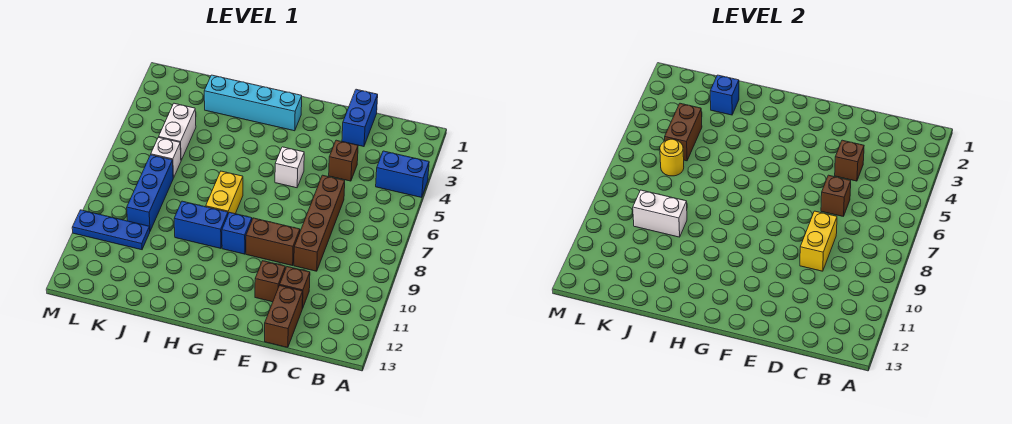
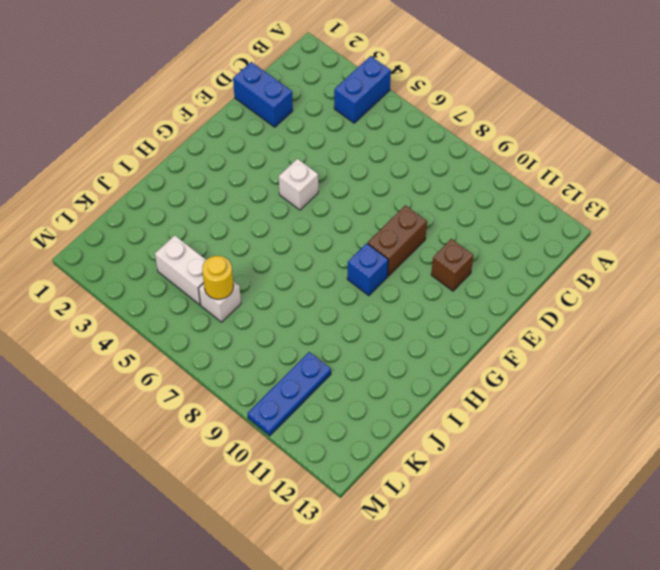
none -> brown brick D4 level 1
none -> brown brick D6:D9 level 1
none -> brown brick D11 level 1

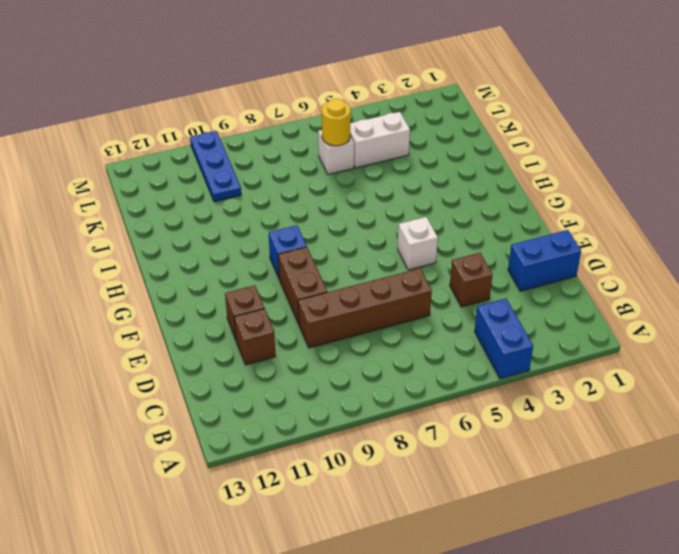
none -> brown brick D12:D13 level 1
none -> cyan brick G2:J2 level 1
none -> yellow brick H7:H8 level 1

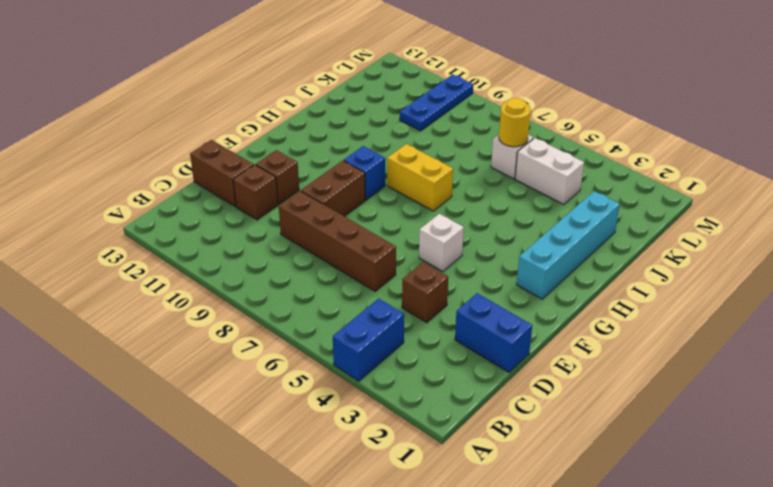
none -> blue brick H9:I9 level 1
none -> blue brick K7:K9 level 1
none -> brown brick D4 level 2

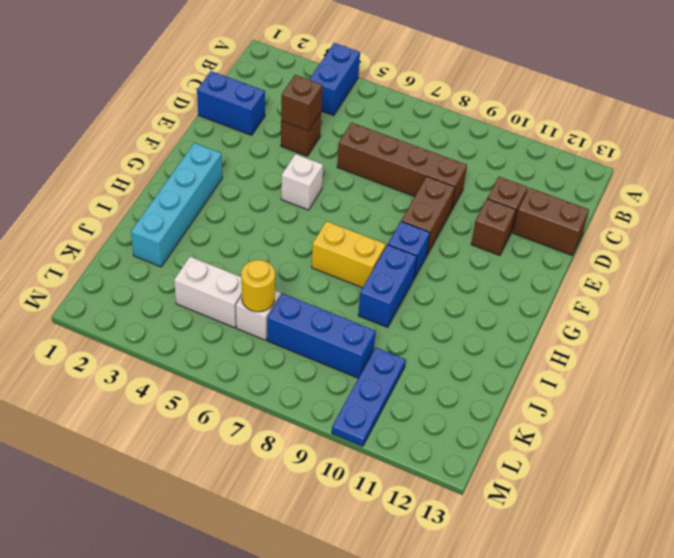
none -> brown brick D6 level 2
none -> yellow brick D8:D9 level 2
none -> blue brick J2 level 2

